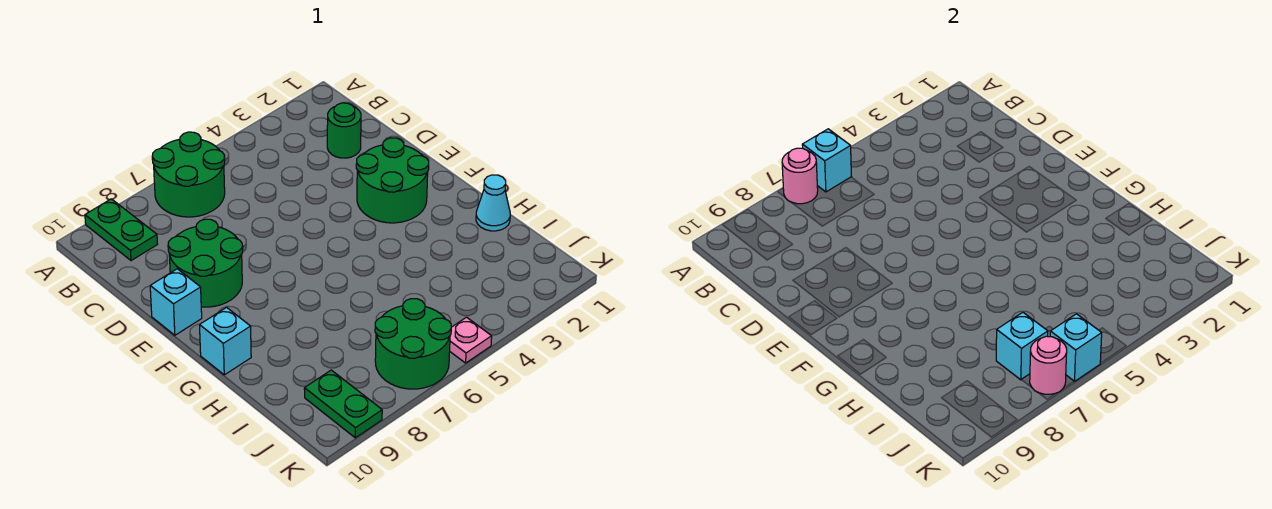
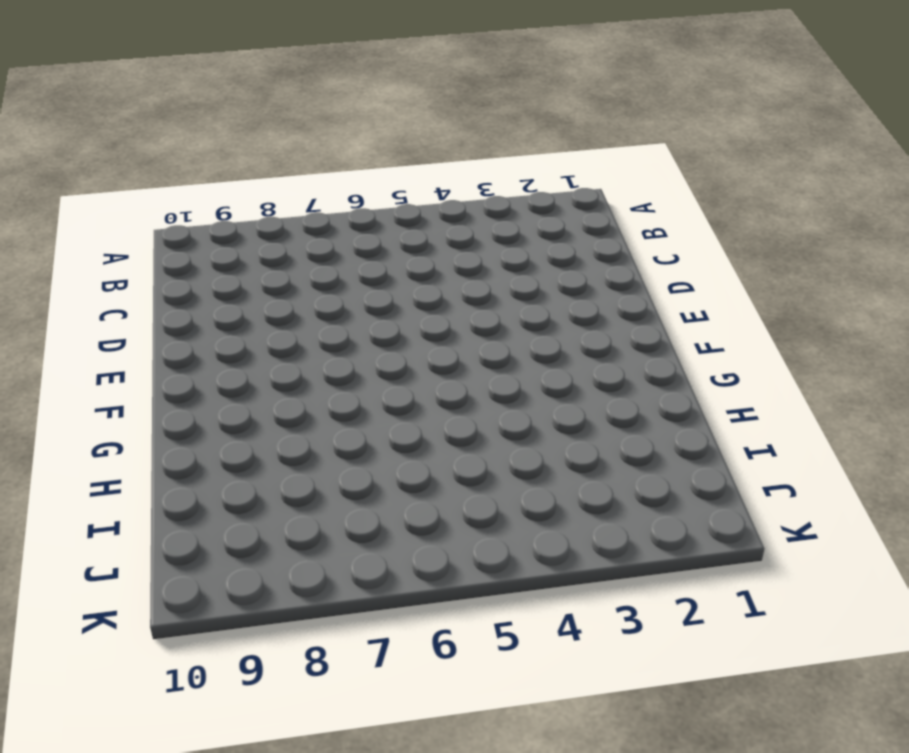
none -> green round brick A6:B7 level 1
none -> green plate A9:B9 level 1
none -> green round brick C2 level 1

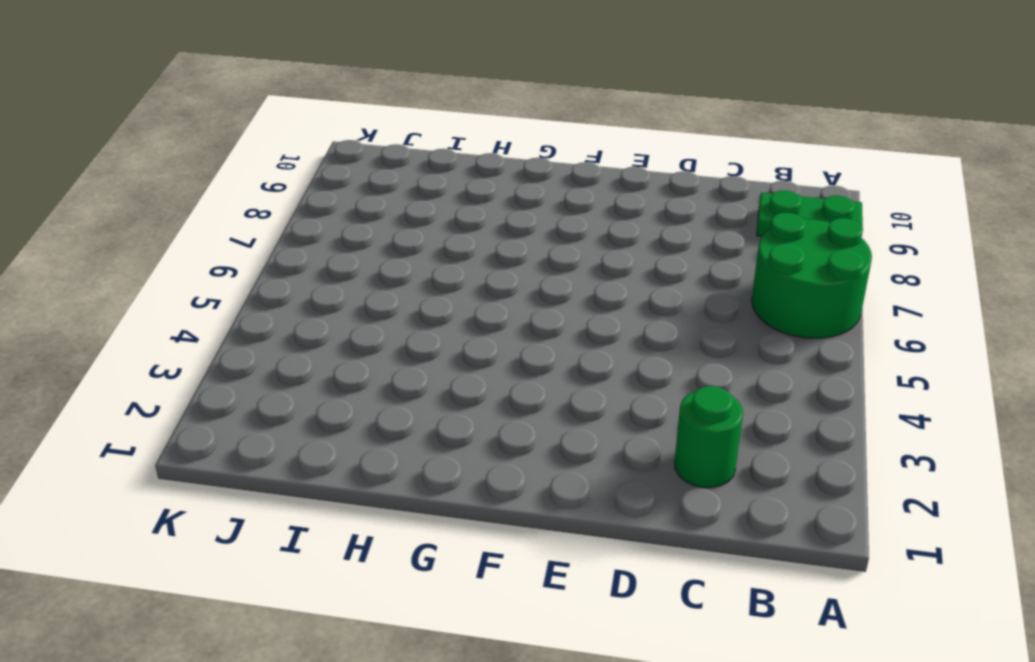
none -> green round brick D8:E9 level 1
none -> green round brick E2:F3 level 1
none -> cyan brick E10 level 1

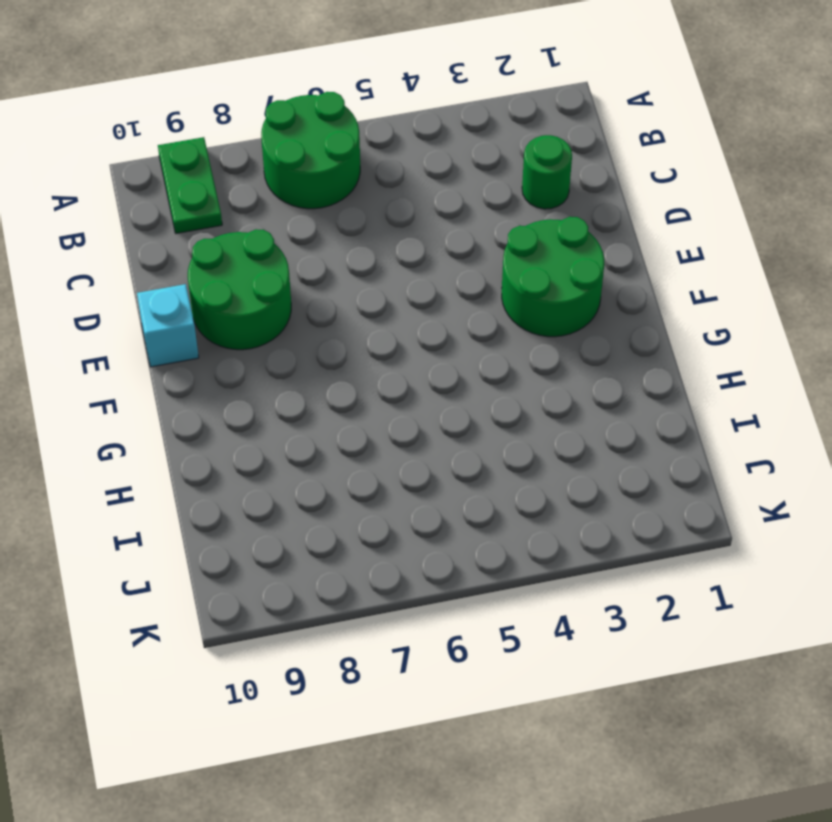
none -> cyan brick G10 level 1
none -> cyan cone H1 level 1
none -> green round brick J6:K7 level 1

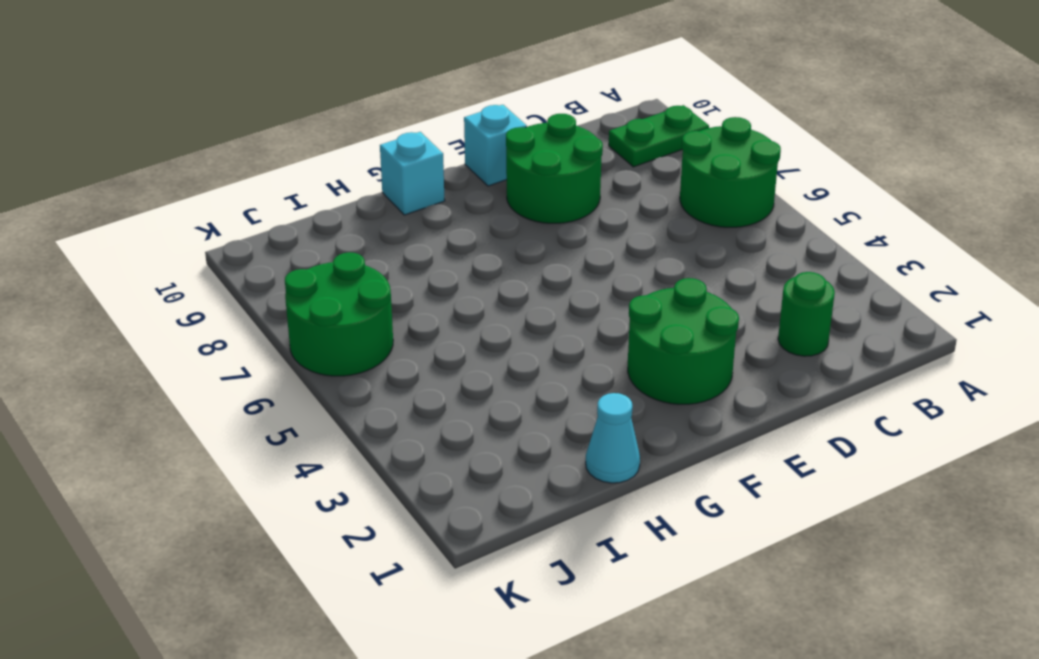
none -> green plate J9:K9 level 1
none -> pink plate K5 level 1
none -> cyan brick A6 level 2

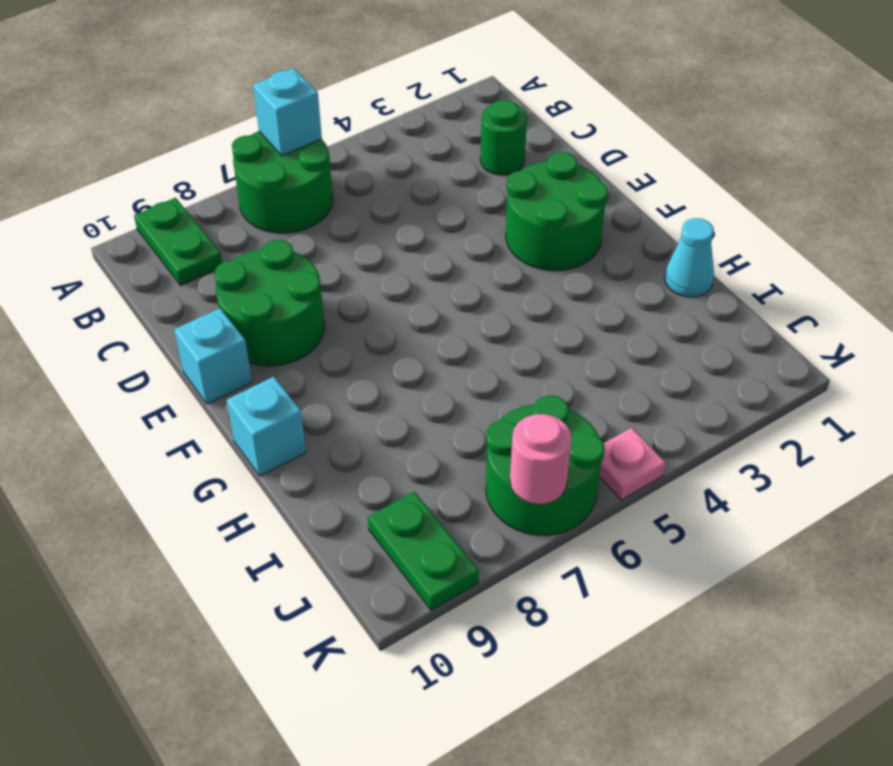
none -> pink round brick A7 level 2
none -> cyan brick J7 level 2
none -> cyan brick K6 level 2

